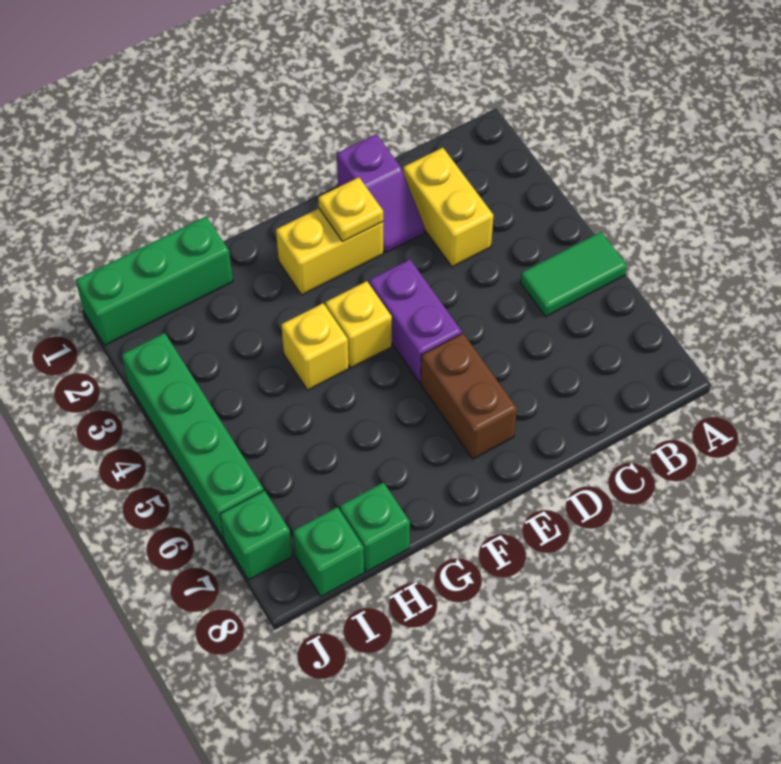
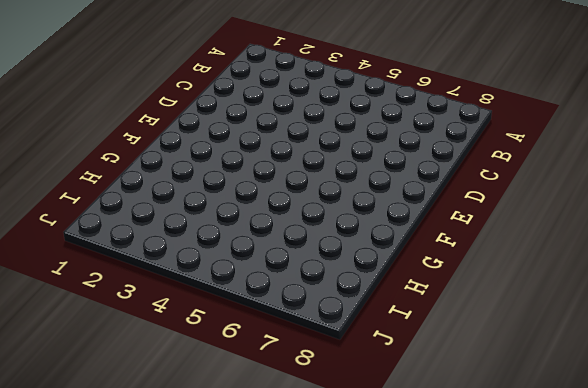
none -> green tile A5:B5 level 1
none -> yellow brick C2:C3 level 1
none -> purple slope D1:D2 level 1 top 1

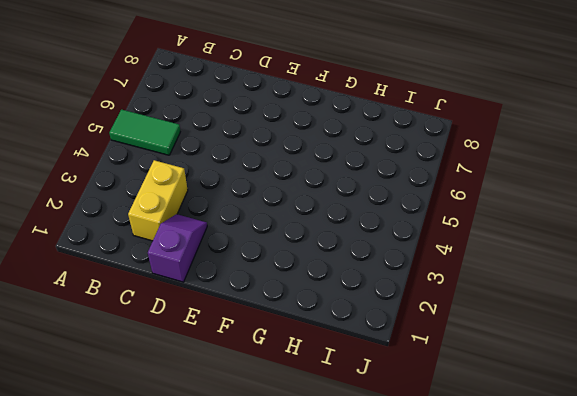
none -> yellow brick E2:F2 level 1
none -> purple brick E4:E5 level 1
none -> brown brick E6:E7 level 1

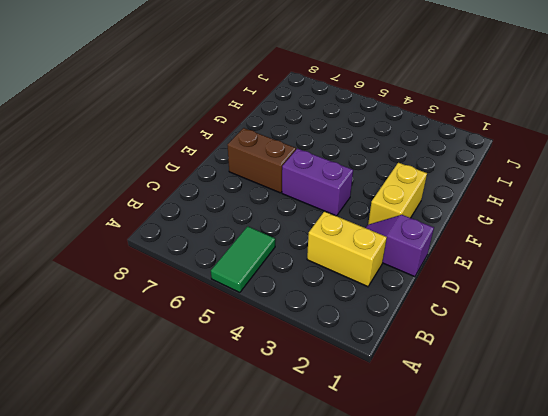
none -> yellow brick F4 level 1
none -> yellow brick G4 level 1
none -> green brick H1:J1 level 1

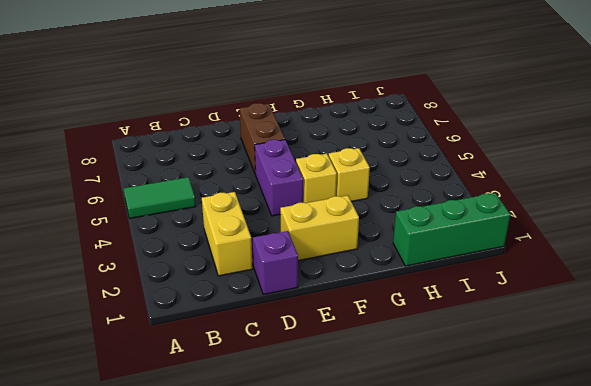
none -> green brick H8 level 1
none -> green brick I8 level 1
none -> green brick J3:J6 level 1

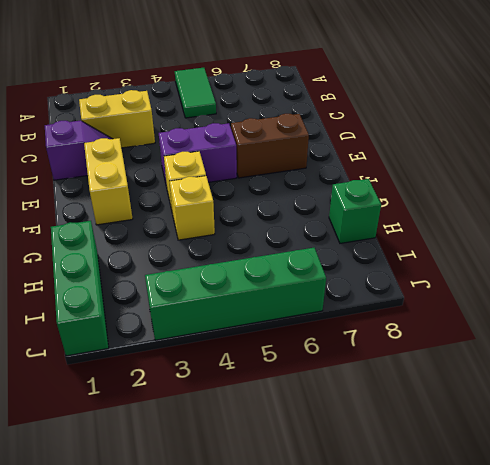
none -> green brick I8 level 1
none -> green brick J7 level 1
none -> yellow plate E2 level 2

